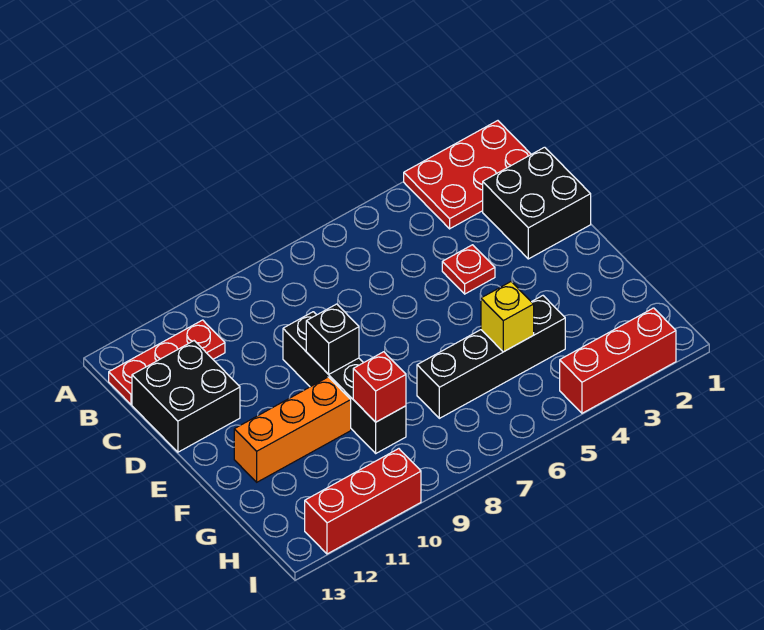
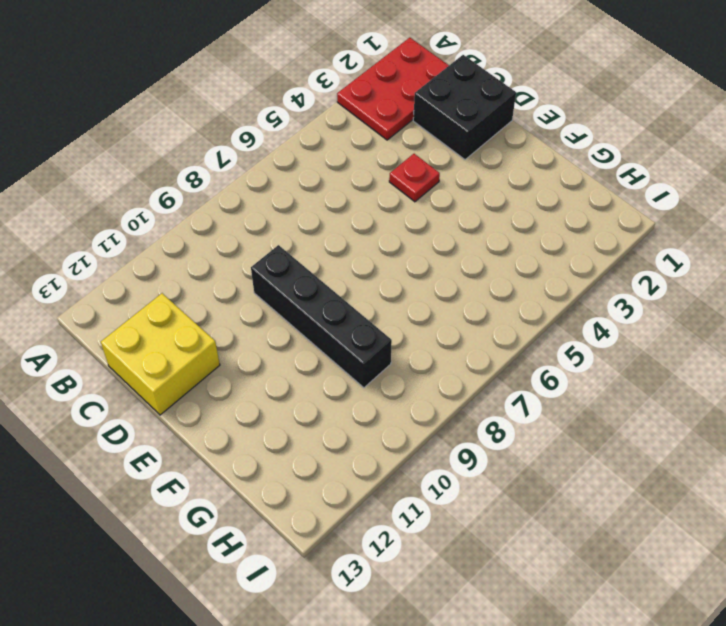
yellow brick C12:D13 level 1 -> black brick C12:D13 level 1
none -> red plate B11:B13 level 1
none -> orange brick F10:F12 level 1
none -> black brick G4:G7 level 1

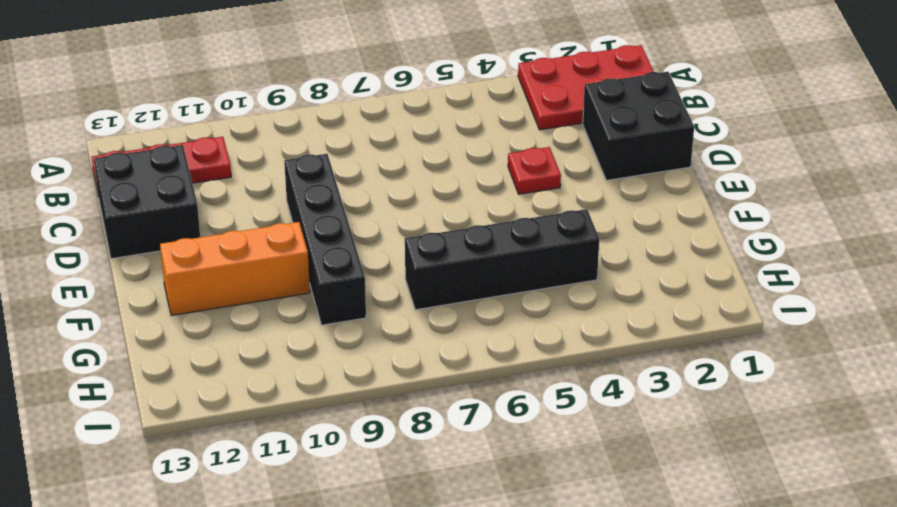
none -> red brick I2:I4 level 1
none -> red brick I10:I12 level 1
none -> black brick E9 level 2

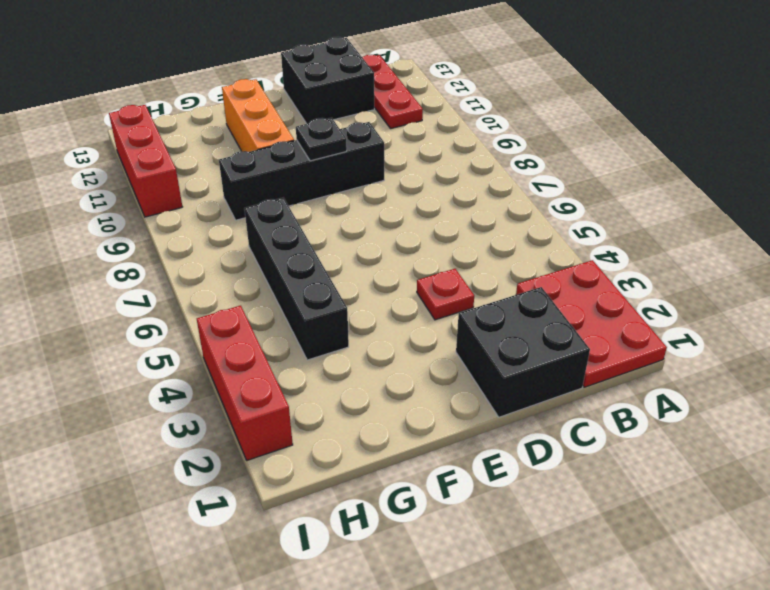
black plate E9 level 2 -> black brick E9 level 2
none -> yellow brick G5 level 2
none -> red brick G9 level 2

